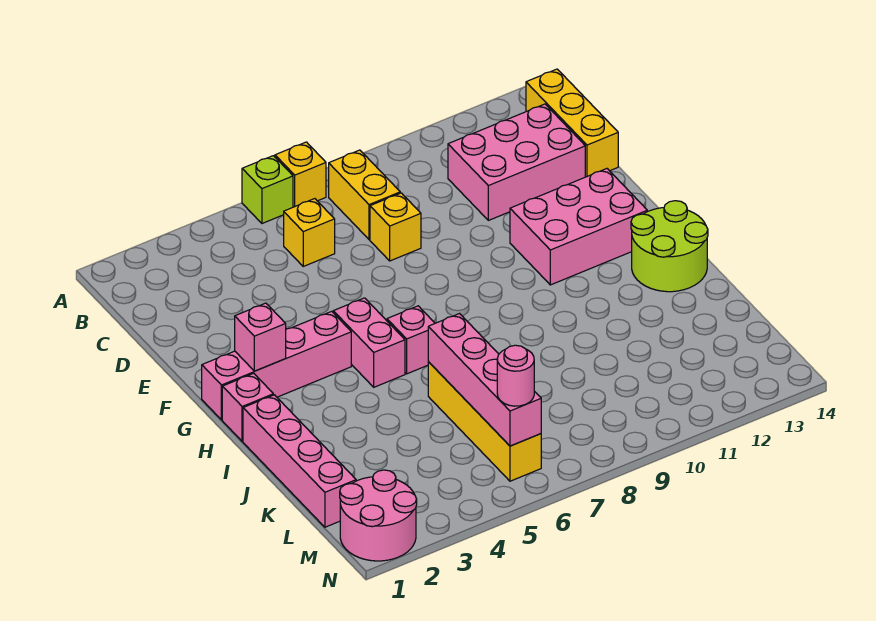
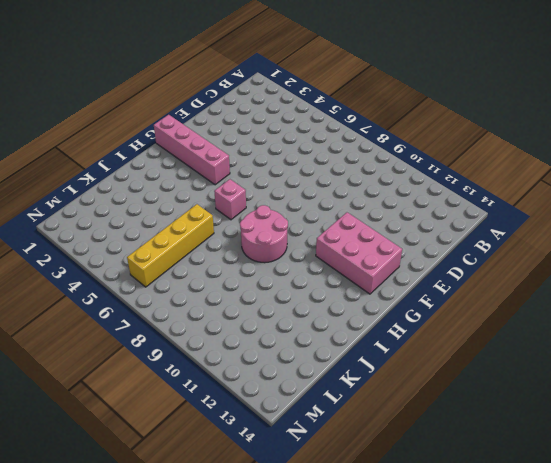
pink round brick H8:I9 level 1 -> pink round brick M1:N2 level 1
none -> lime brick A6 level 1
none -> yellow brick A7 level 1
none -> yellow brick B8:C8 level 1

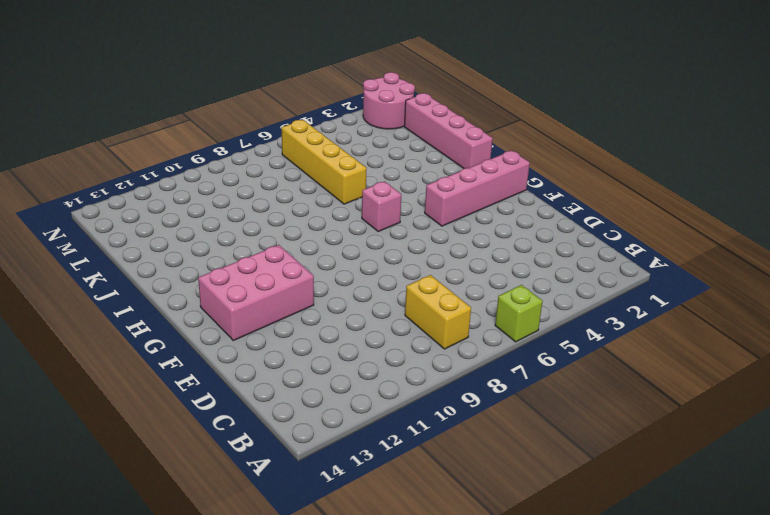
none -> yellow brick A7 level 1
none -> yellow brick B14:D14 level 1
none -> yellow brick C6 level 1

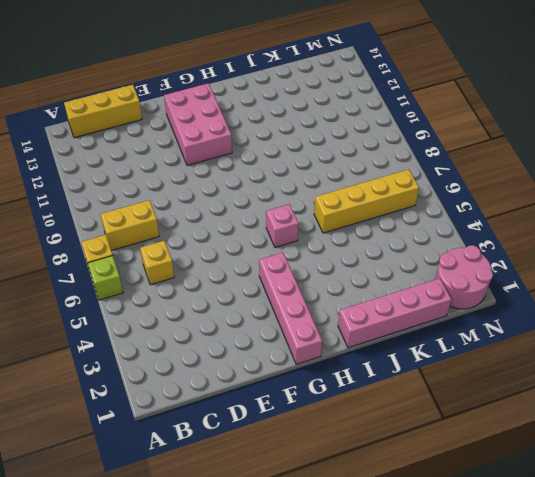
none -> pink brick C11:D13 level 1
none -> yellow brick D8 level 1
none -> pink brick G5:H5 level 1

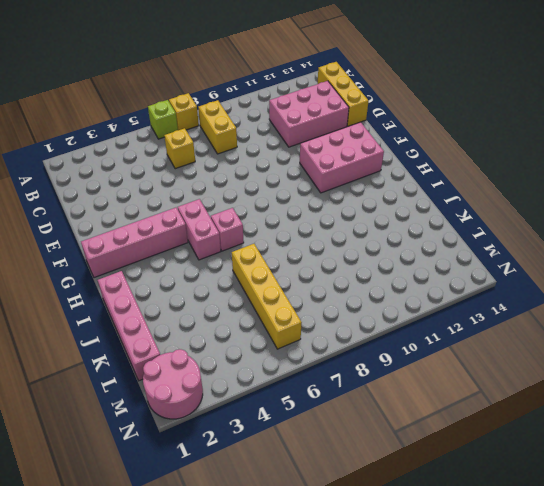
none -> yellow brick D8 level 1
none -> pink brick H1 level 1
none -> lime round brick H13:I14 level 1

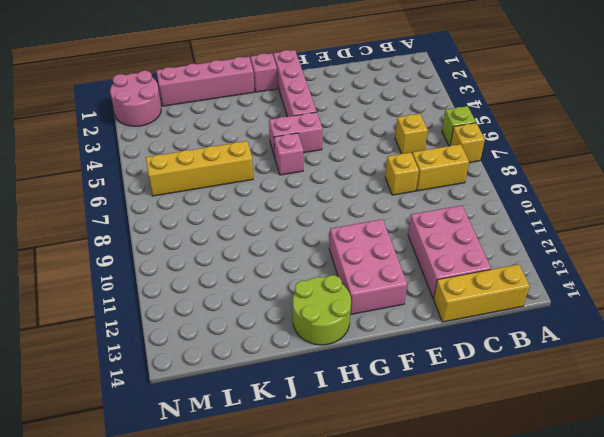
none -> pink brick G2 level 2
none -> pink brick J6:M6 level 2
none -> pink round brick M6 level 3

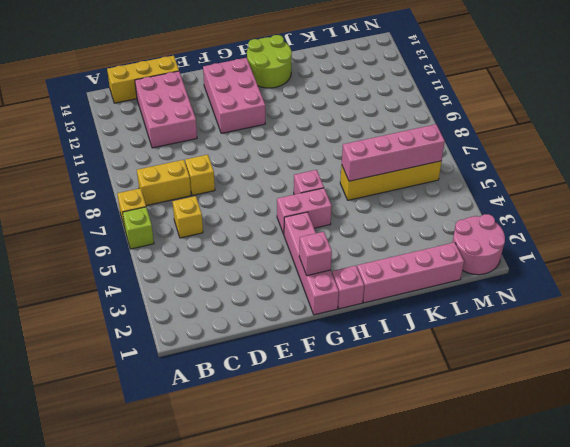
none -> pink round brick M6 level 3

